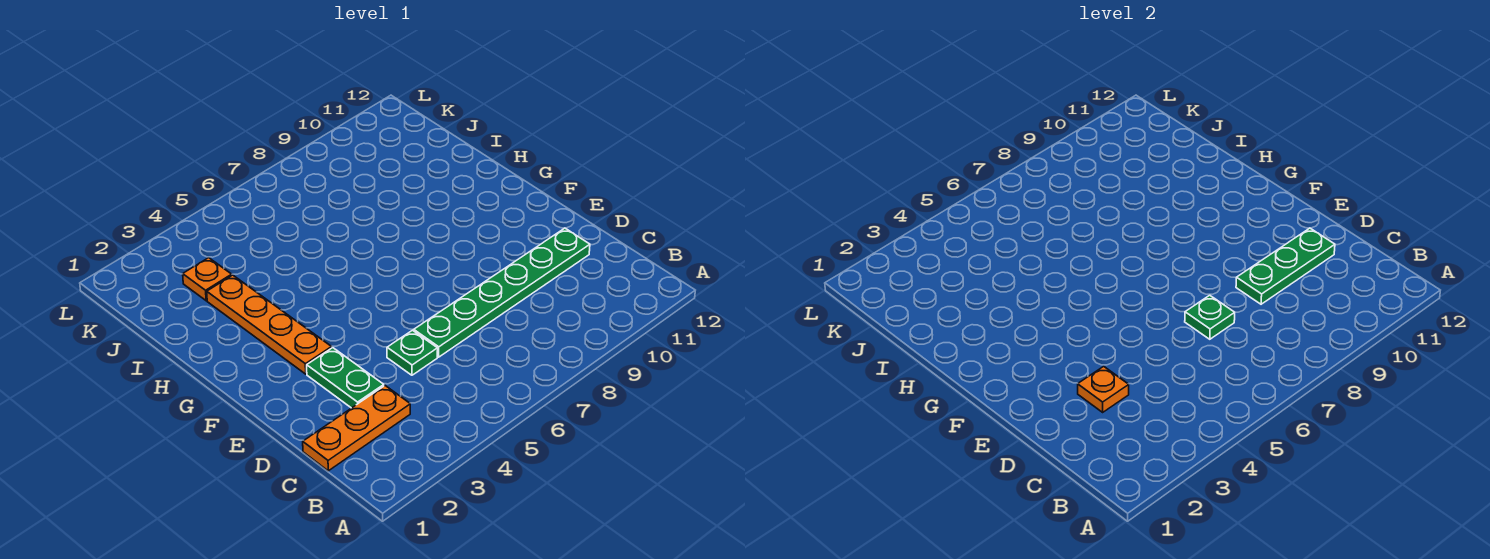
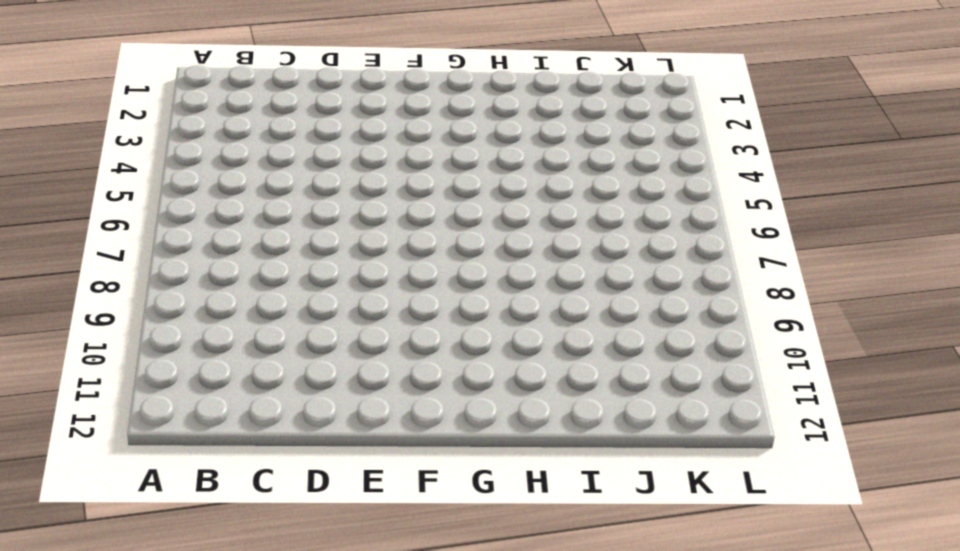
none -> orange plate C1:C3 level 1
none -> green plate D3:E3 level 1

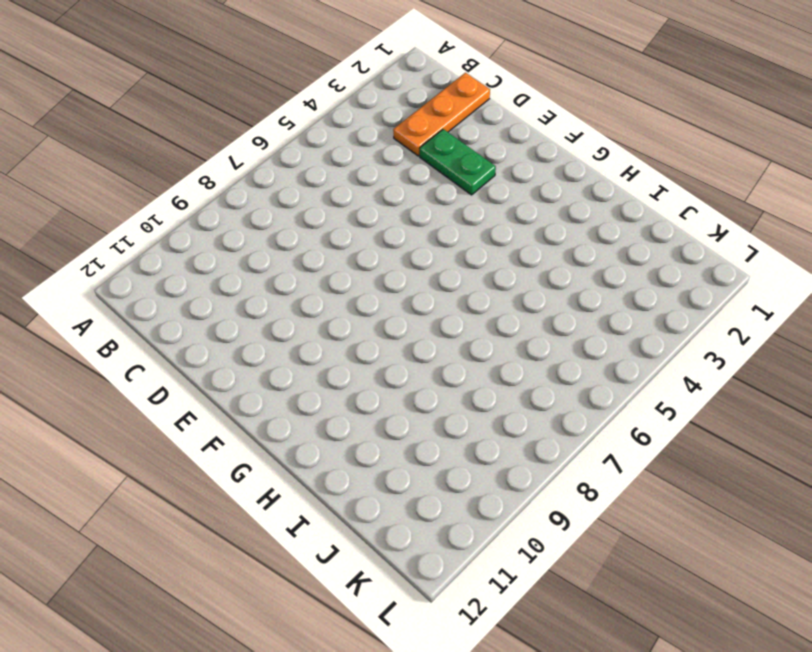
none -> green plate D5 level 1
none -> green plate D6:D11 level 1

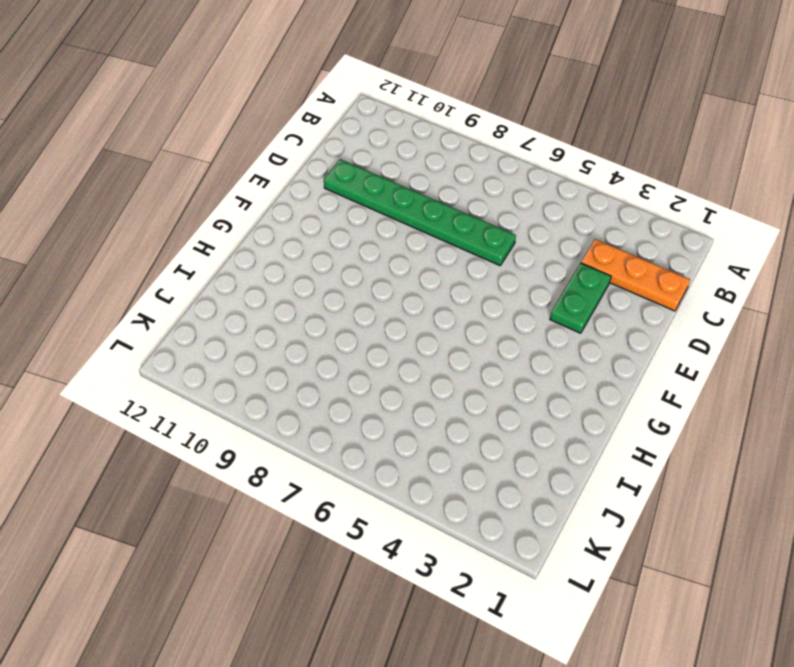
none -> green plate D5 level 1
none -> orange plate F3:I3 level 1

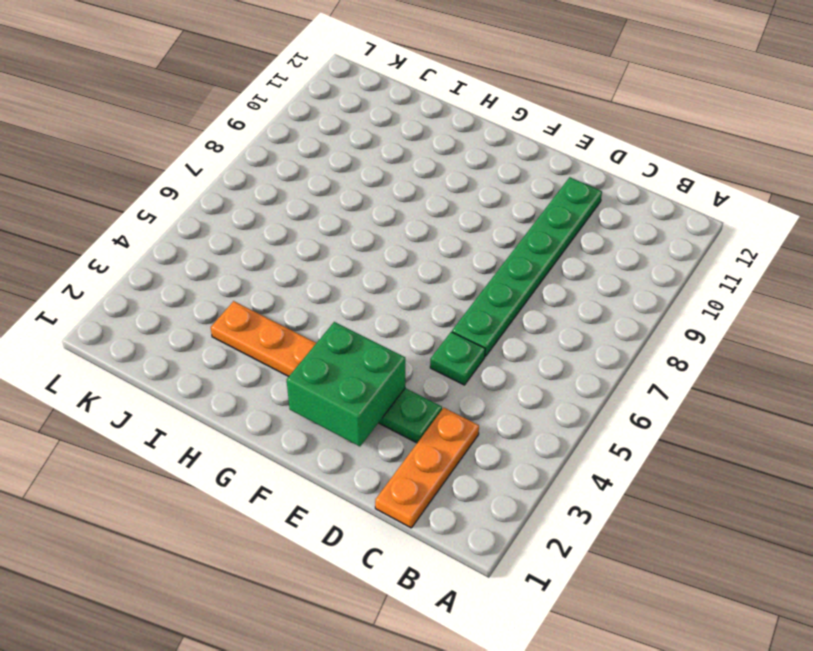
green brick E2:F3 level 2 -> none
none -> orange plate J3 level 1
none -> orange plate D3 level 2

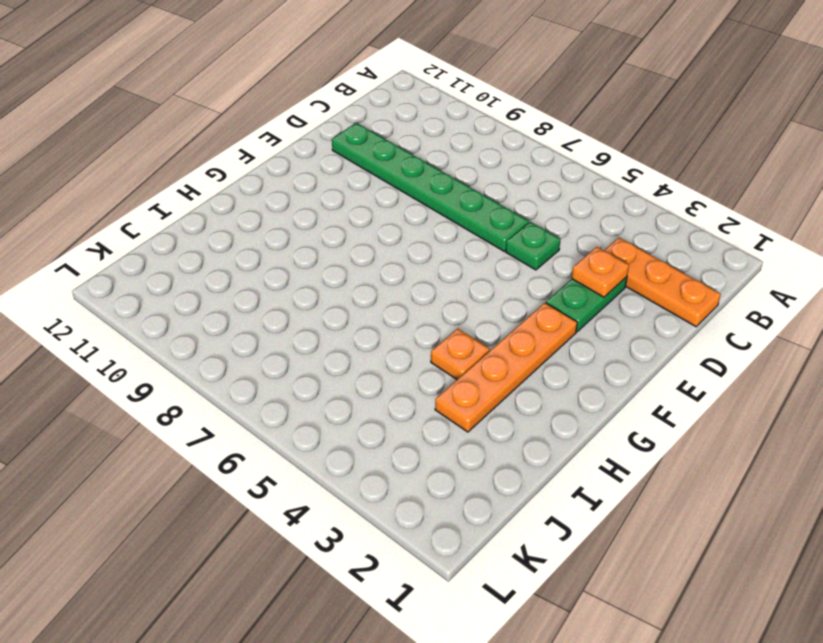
orange plate H4 level 1 -> orange plate J3 level 1
none -> green plate D7 level 2
none -> green plate D9:D11 level 2

